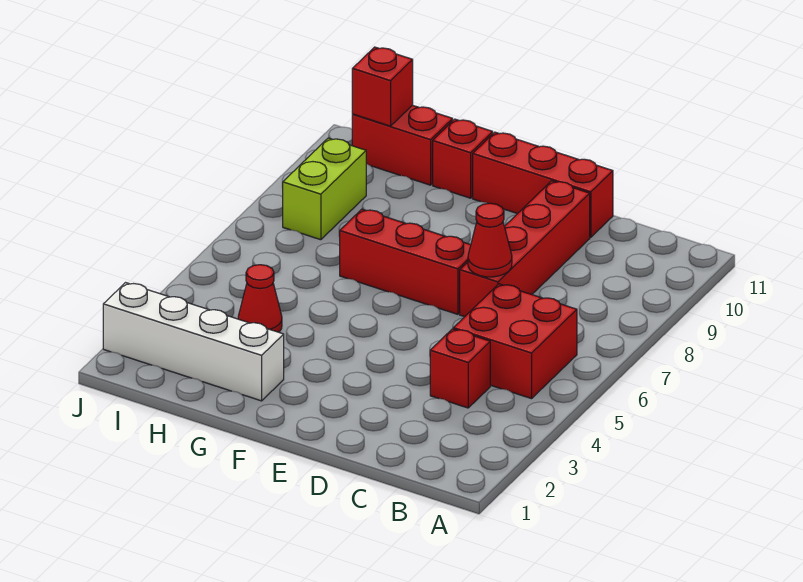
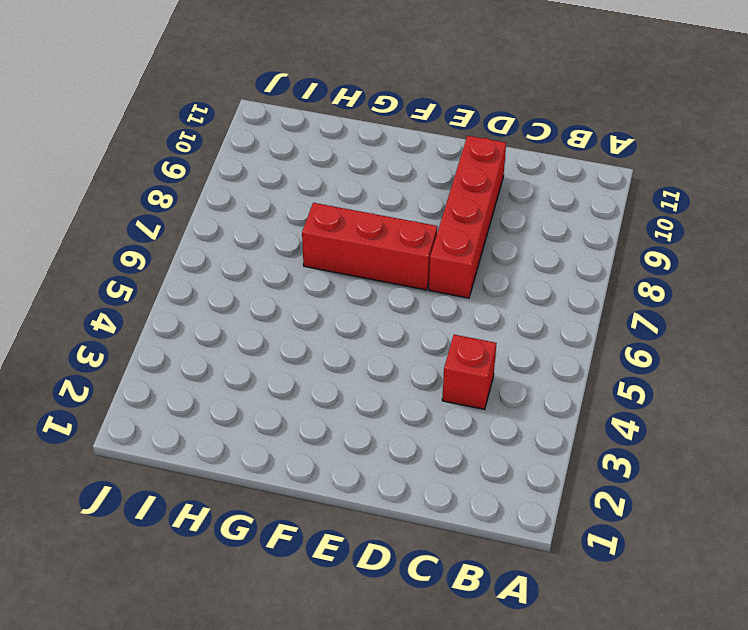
none -> red brick B5:C6 level 1
none -> red brick D11:F11 level 1
none -> white brick G2:J2 level 1

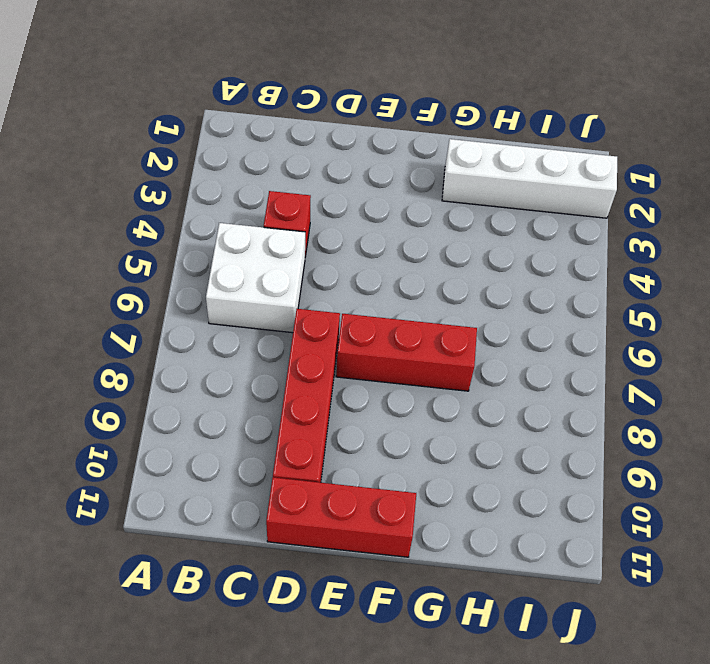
white brick B5:C6 level 1 -> red brick B5:C6 level 1
none -> red brick G11 level 1
none -> red cone H4 level 1
none -> red brick H11:I11 level 1

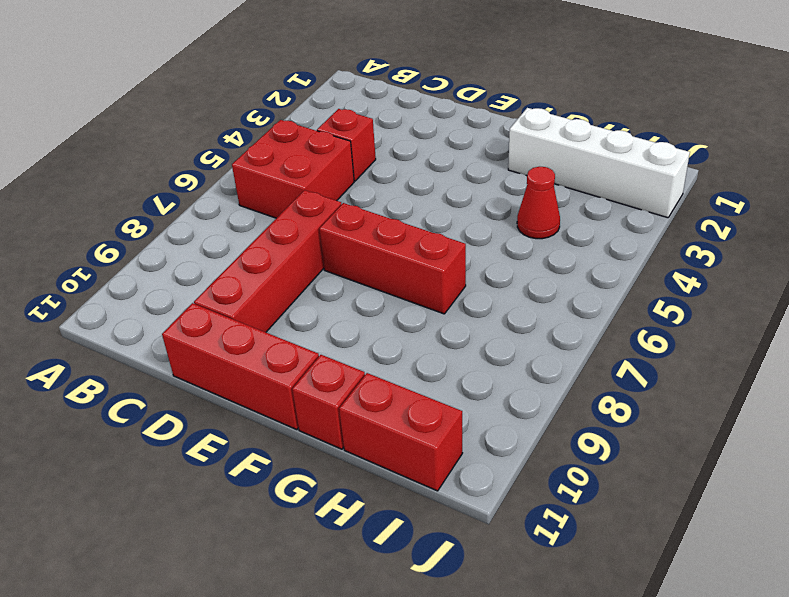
none -> lime brick I8:I9 level 1
none -> red cone D7 level 2
none -> red brick I11 level 2

